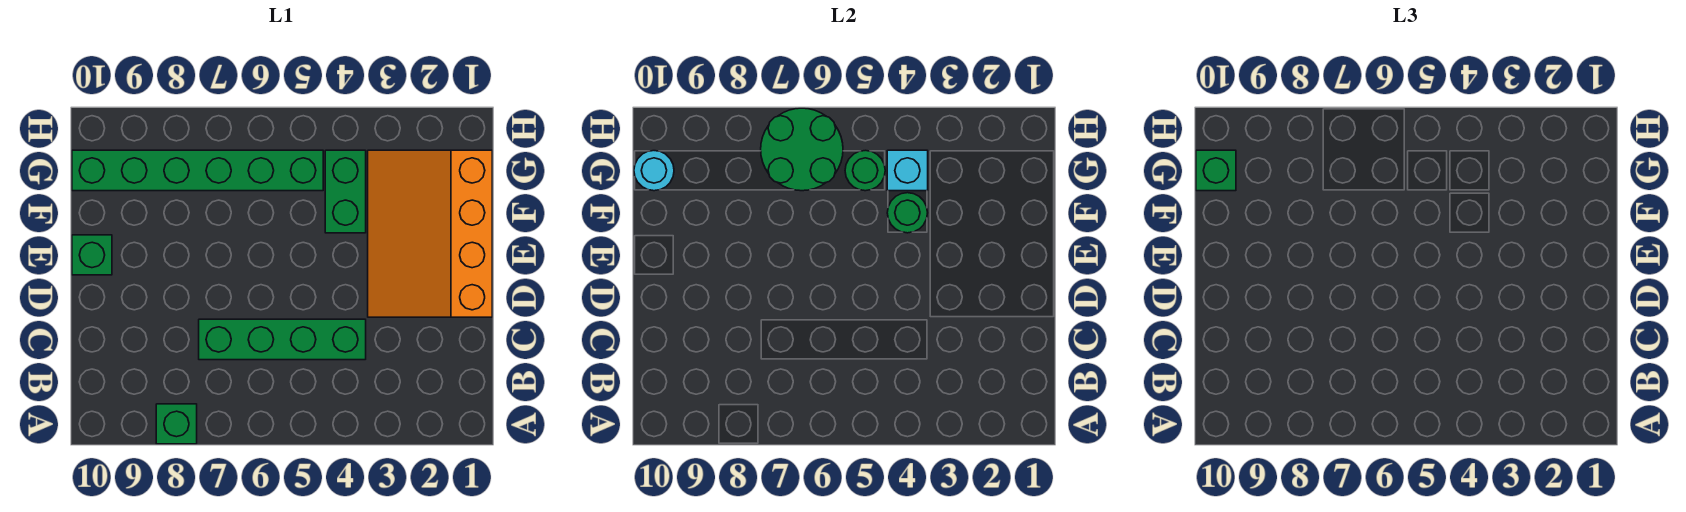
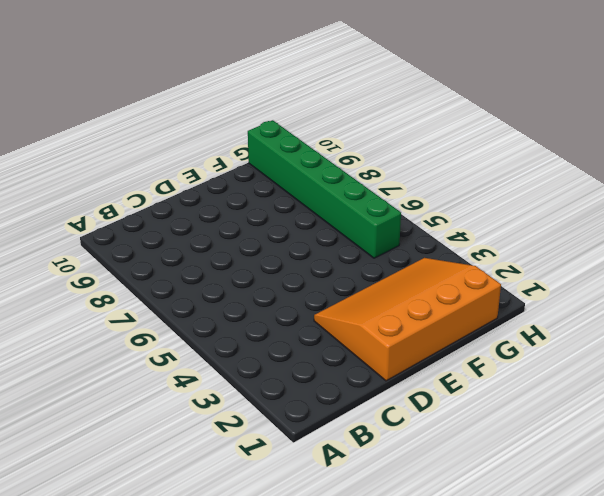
none -> green brick A8 level 1
none -> green brick C4:C7 level 1
none -> green brick E10 level 1

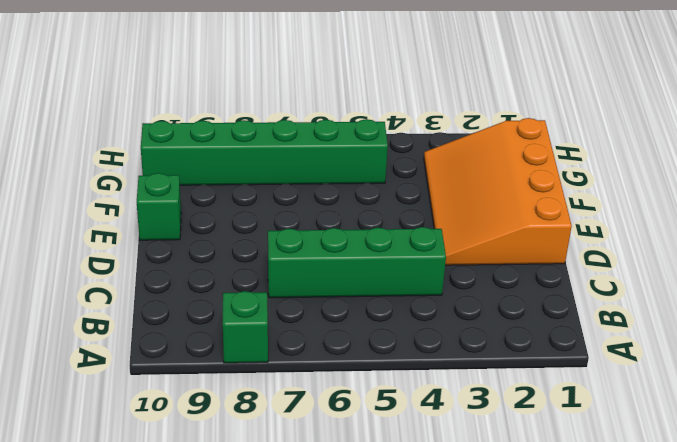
none -> green brick F4:G4 level 1
none -> green round brick F4 level 2
none -> cyan brick G4 level 2

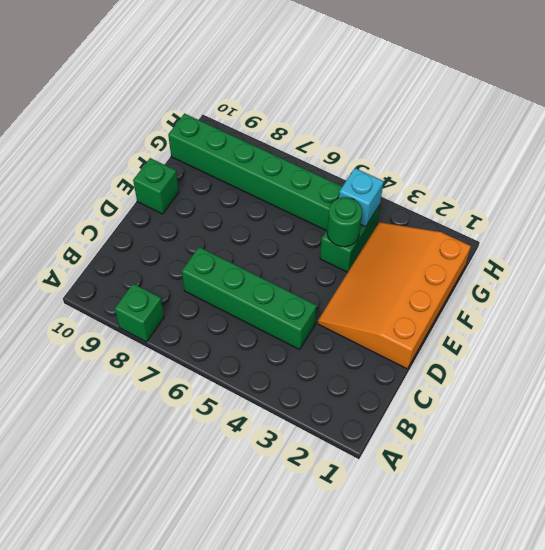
none -> green round brick G5 level 2
none -> green round brick G6:H7 level 2
none -> cyan round brick G10 level 2

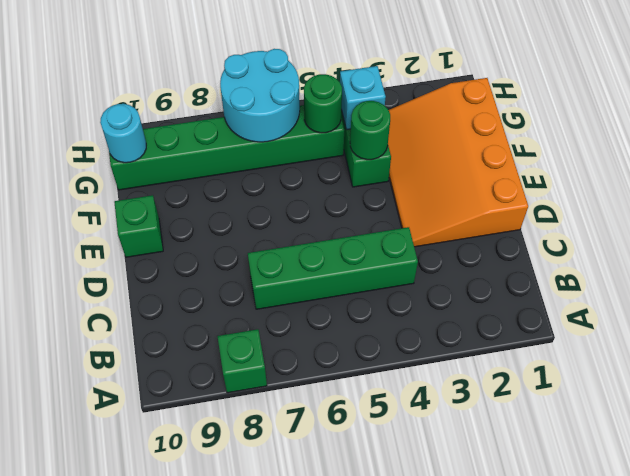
cyan round brick G6:H7 level 2 -> green round brick G6:H7 level 2
none -> green brick G10 level 3

